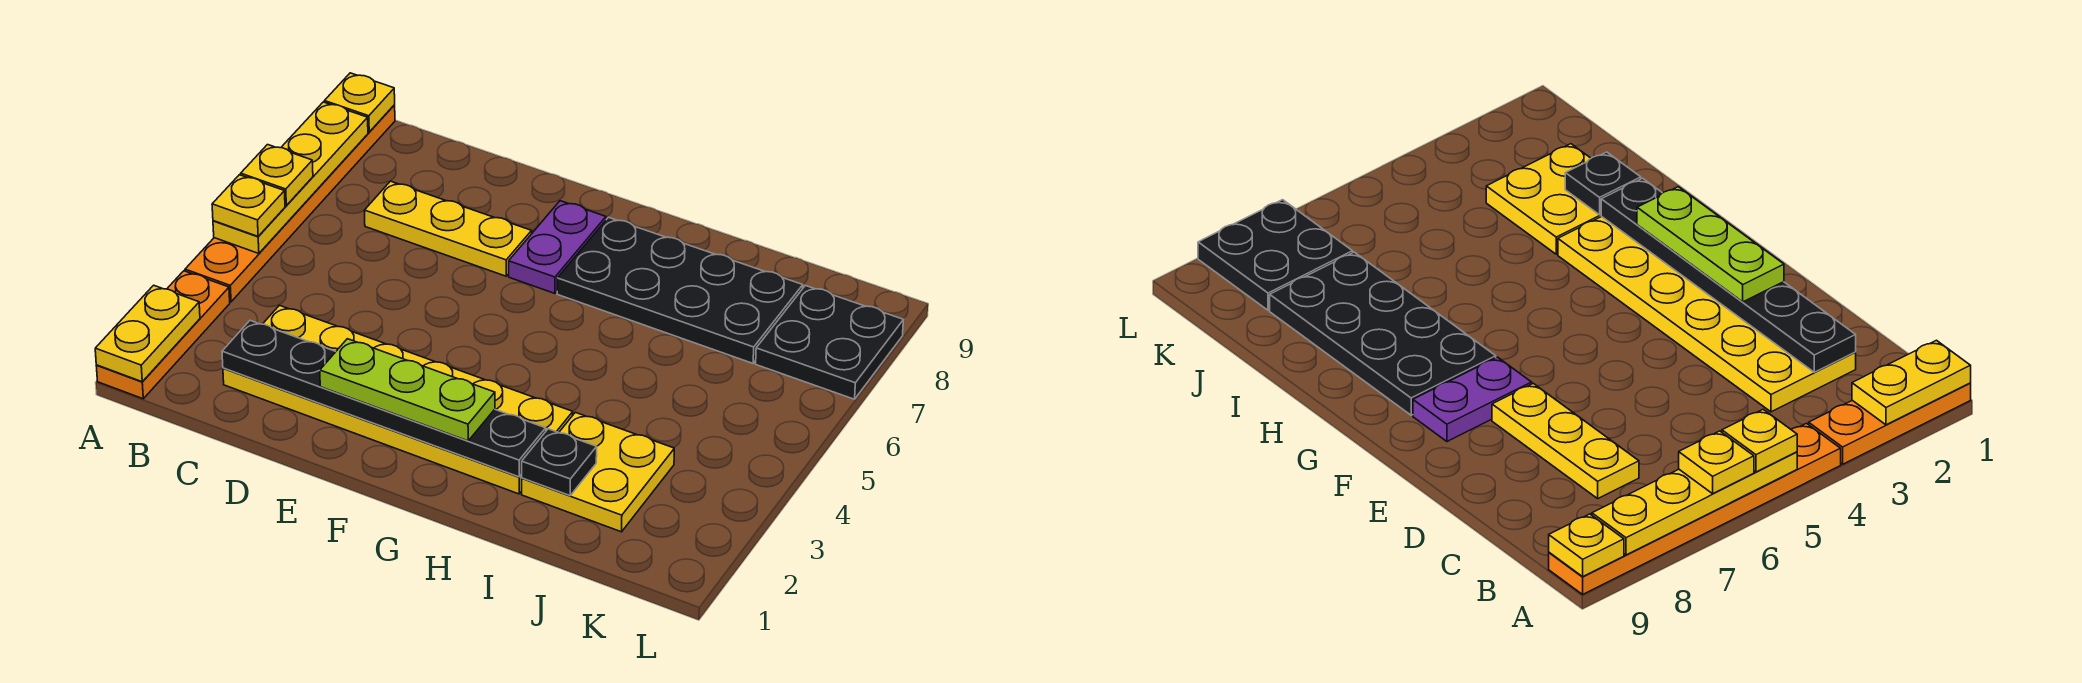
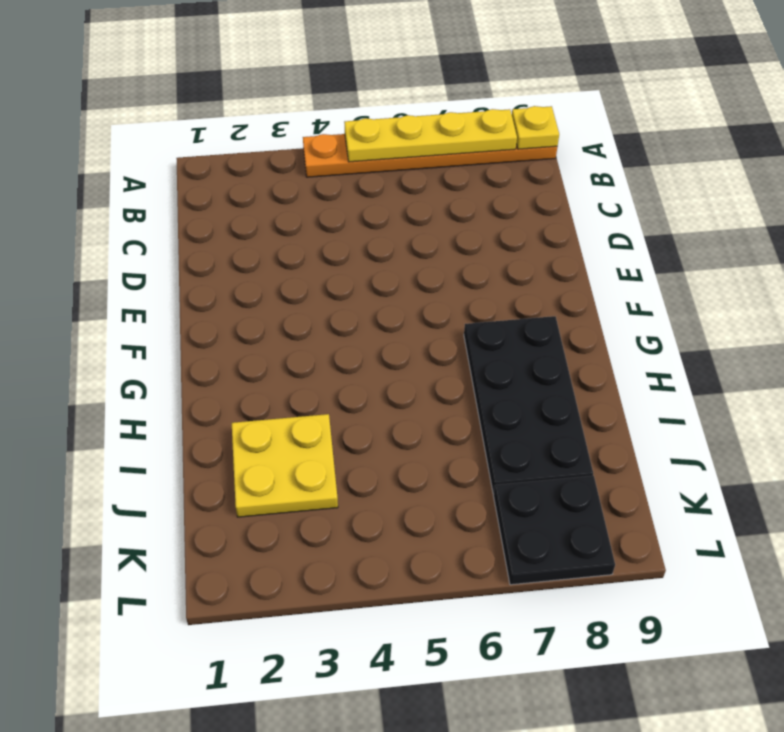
none -> orange plate A1:A3 level 1
none -> yellow plate C2:H3 level 1
none -> yellow plate C7:E7 level 1

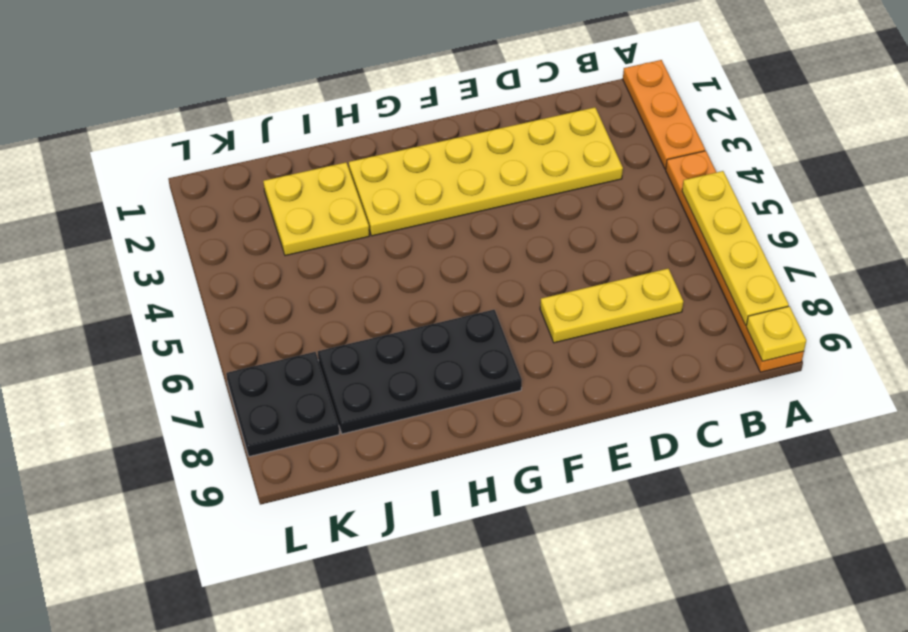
none -> purple plate F7:F8 level 1
none -> yellow plate A1:A2 level 2
none -> black plate C2:H2 level 2

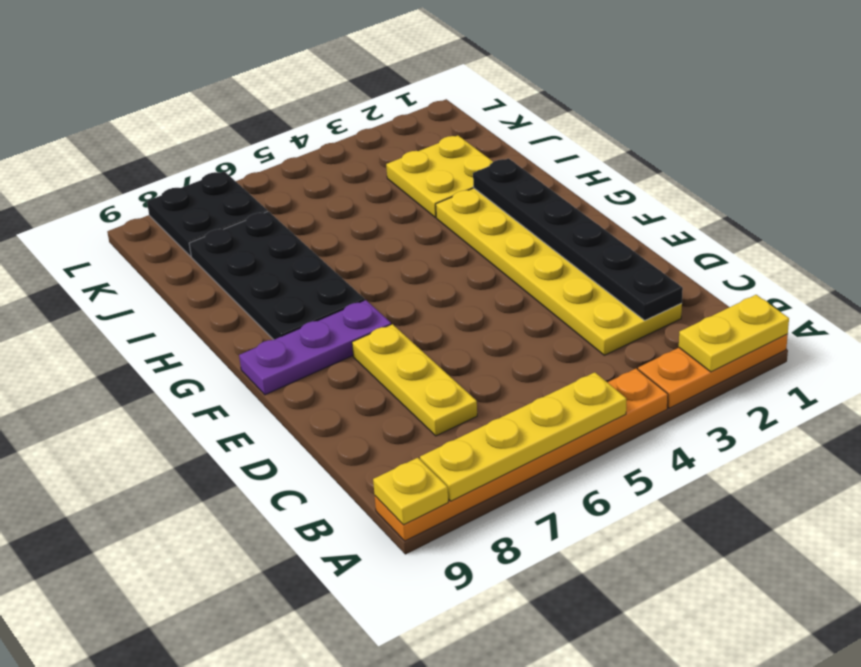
purple plate F7:F9 level 1 -> purple plate F7:F8 level 1
none -> black plate I2 level 2
none -> yellow plate A5 level 3
none -> yellow plate A6 level 3

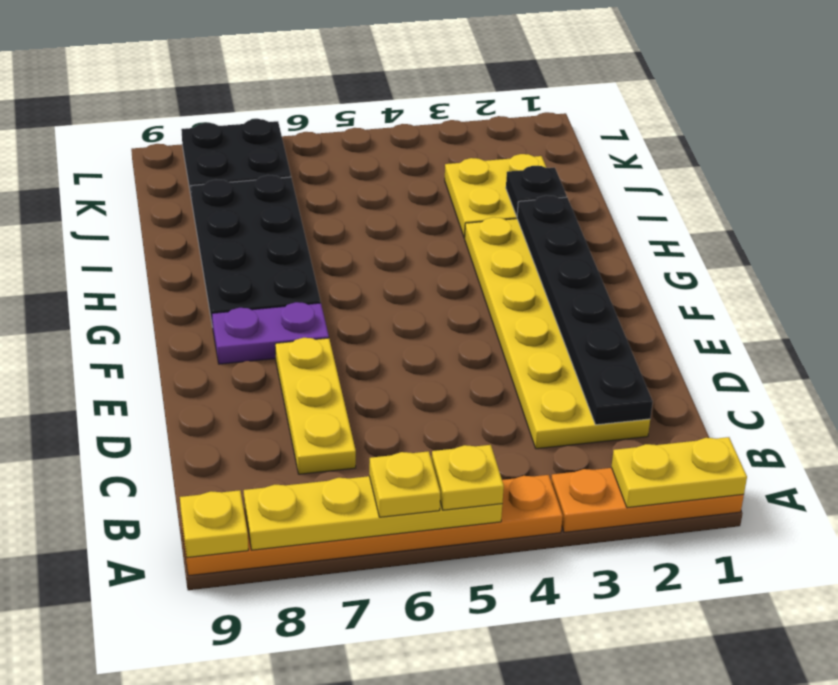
none -> lime plate E2:G2 level 3

